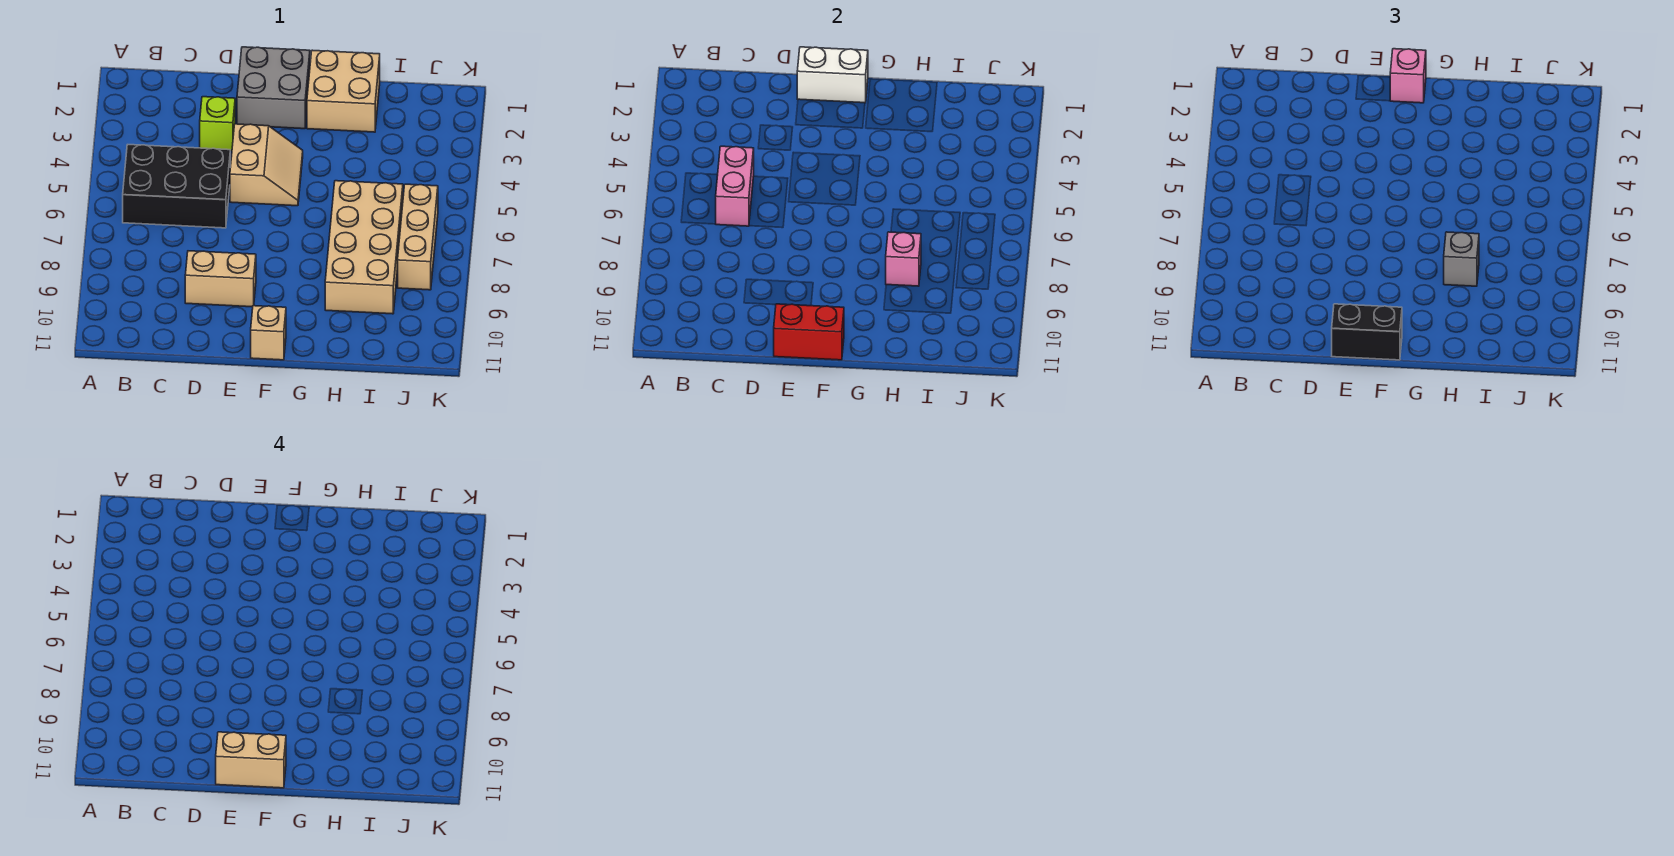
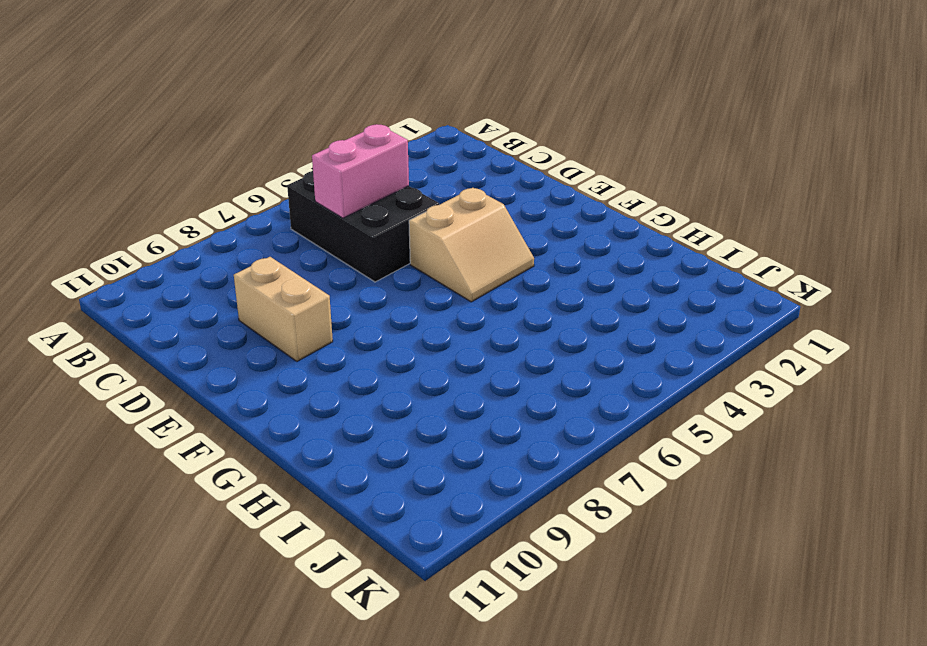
none -> lime brick D3 level 1
none -> grey brick E1:F2 level 1
none -> tan brick F11 level 1

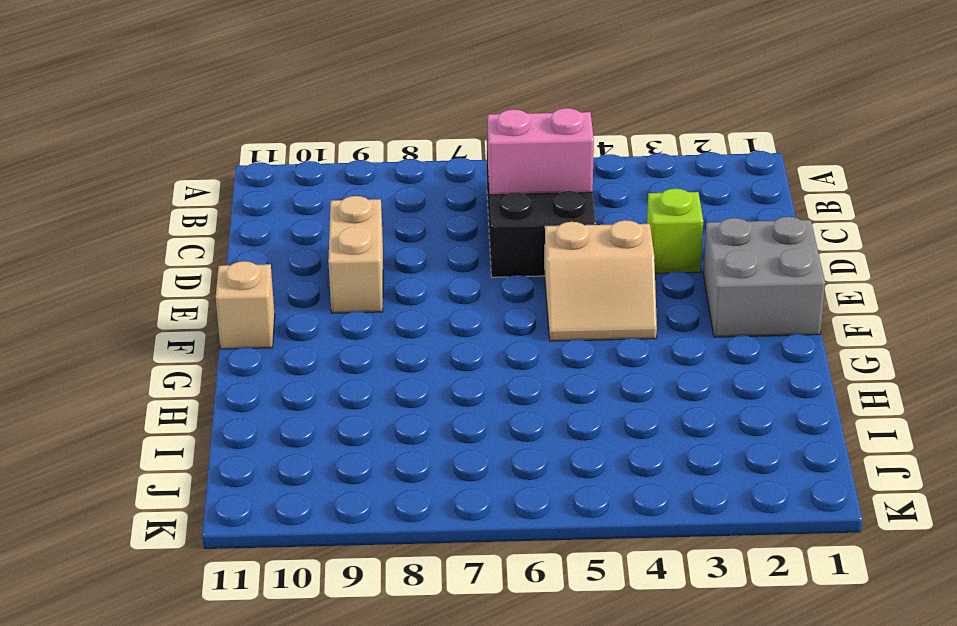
none -> tan brick G1:H2 level 1
none -> tan brick H6:I9 level 1
none -> tan brick J6:J8 level 1

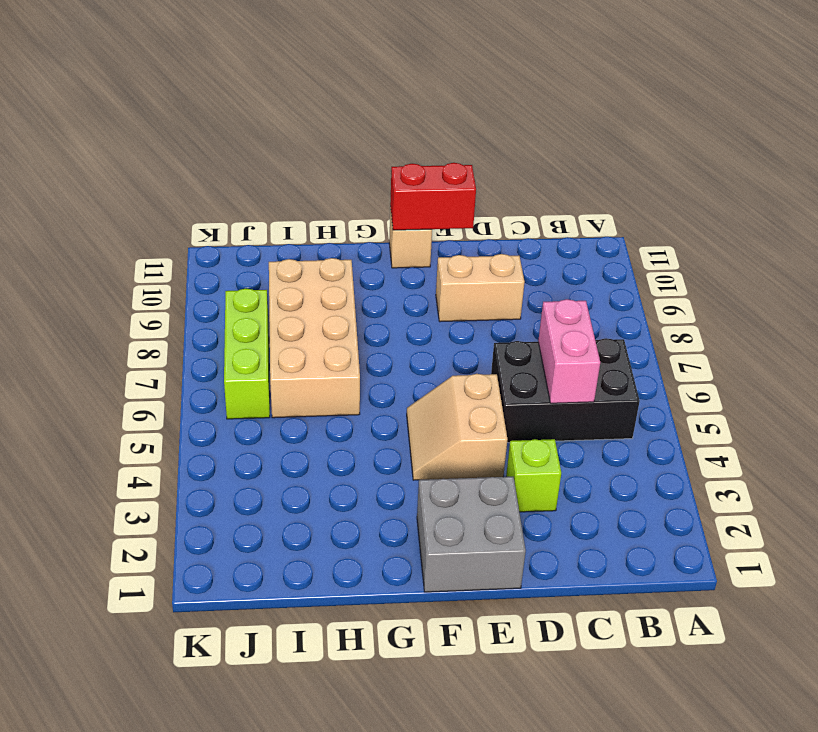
lime brick J6:J8 level 1 -> tan brick J6:J8 level 1
none -> tan brick G1:H2 level 1
none -> white brick E1:F1 level 2
none -> pink brick H8 level 2

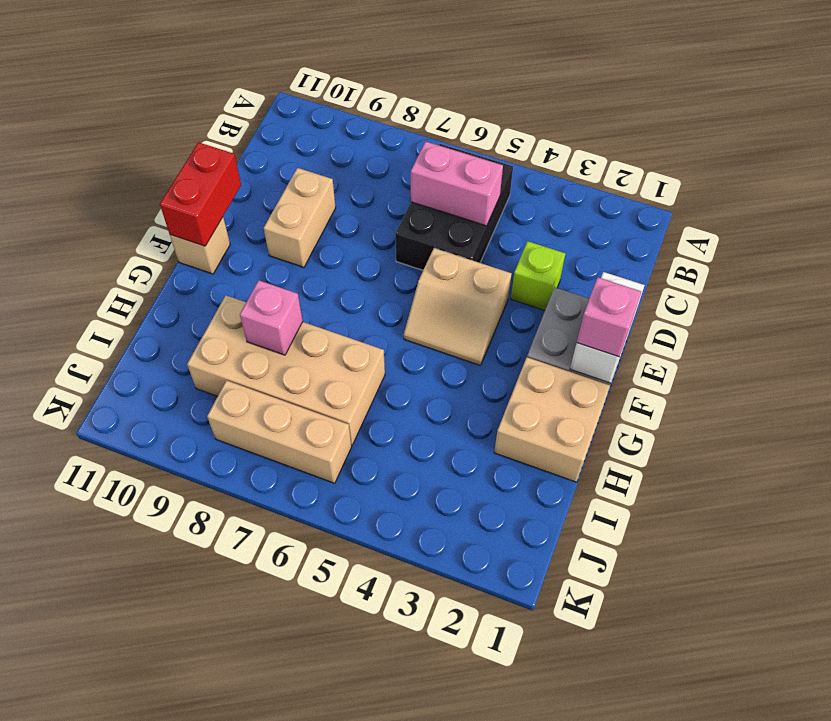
none -> black brick E11:F11 level 3
none -> grey brick H8 level 3
none -> tan brick E11:F11 level 4

